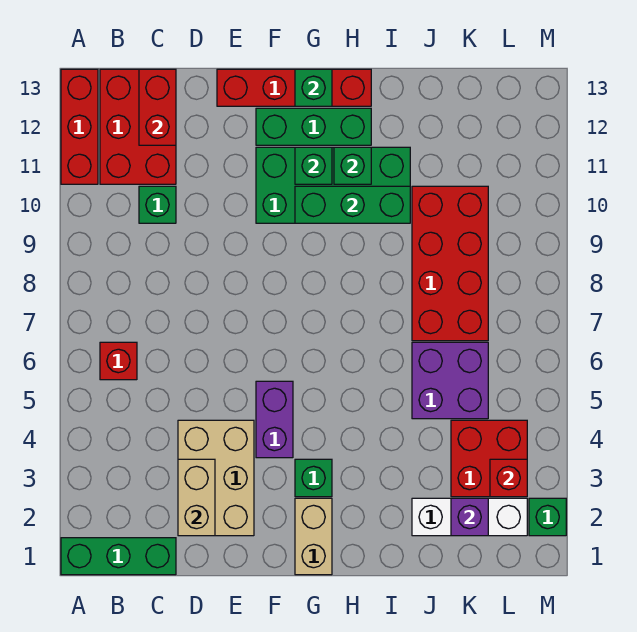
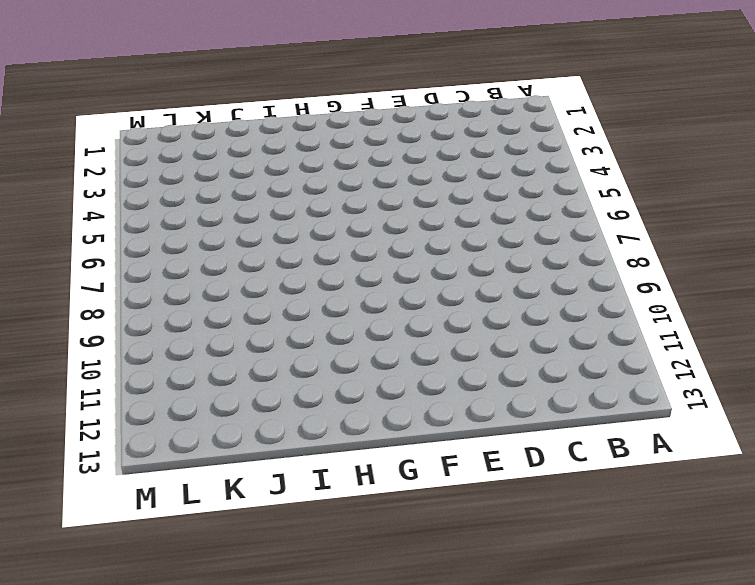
none -> green brick A1:C1 level 1
none -> red brick A11:A13 level 1
none -> red brick B6 level 1

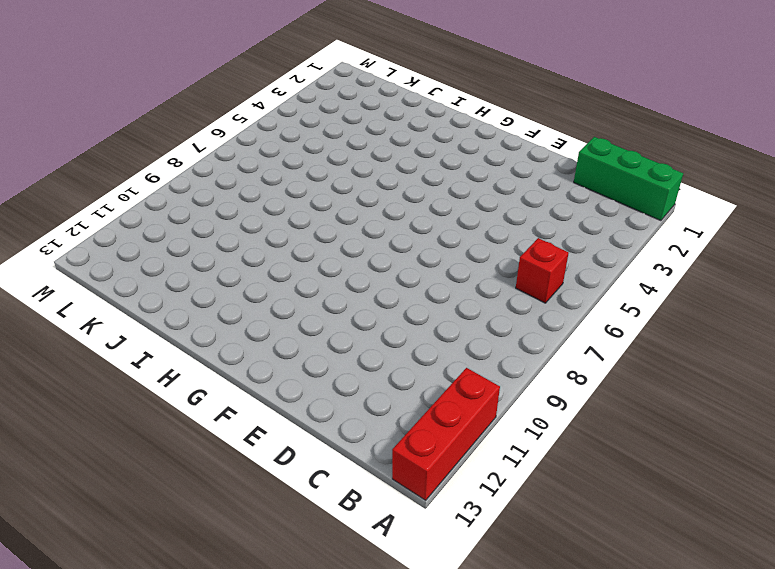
none -> red brick B11:C13 level 1
none -> green brick C10 level 1
none -> tan brick D2:E4 level 1

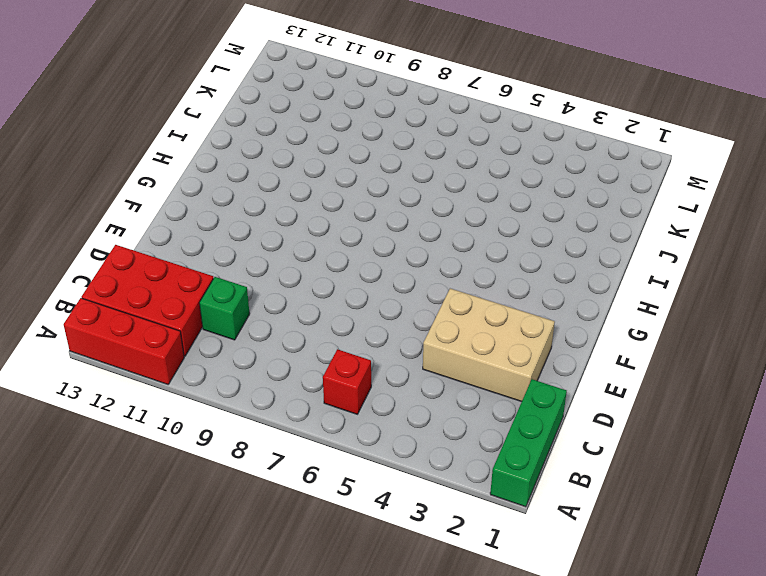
none -> red brick E13:H13 level 1
none -> purple brick F4:F5 level 1
none -> green brick F10:I11 level 1

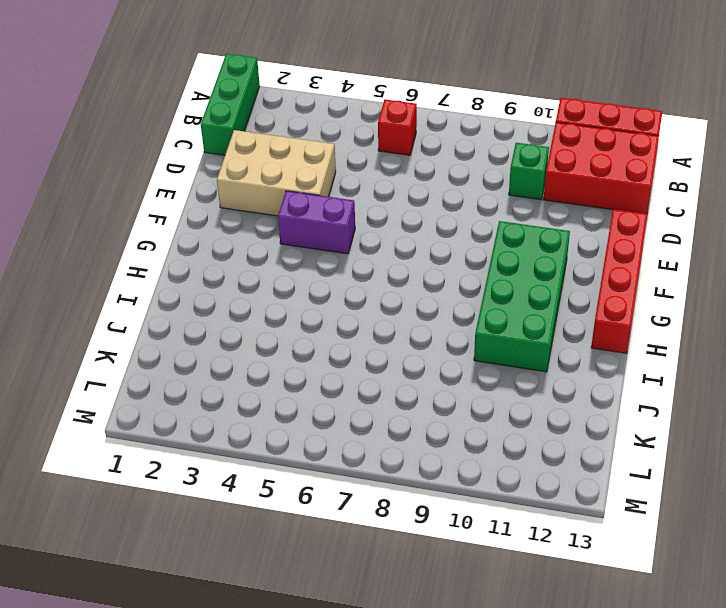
none -> green brick F12:H12 level 1
none -> tan brick G1:G2 level 1
none -> green brick G3 level 1

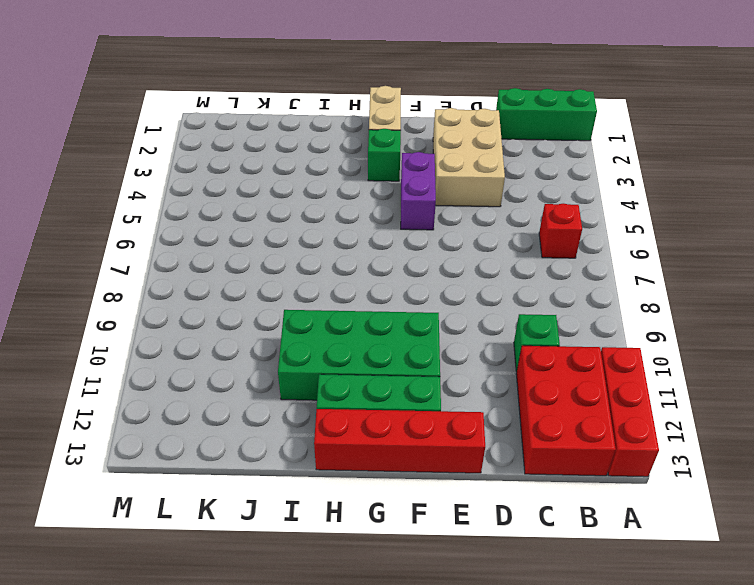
none -> white brick J2:L2 level 1
none -> purple brick J5:K6 level 1
none -> red brick J7:K10 level 1

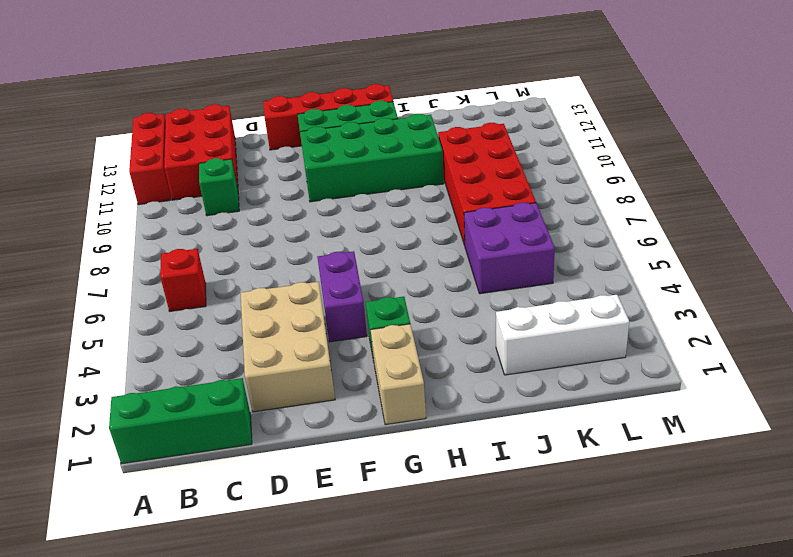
none -> red brick K3:L4 level 1
none -> green brick M2 level 1
none -> red brick C12:C13 level 2

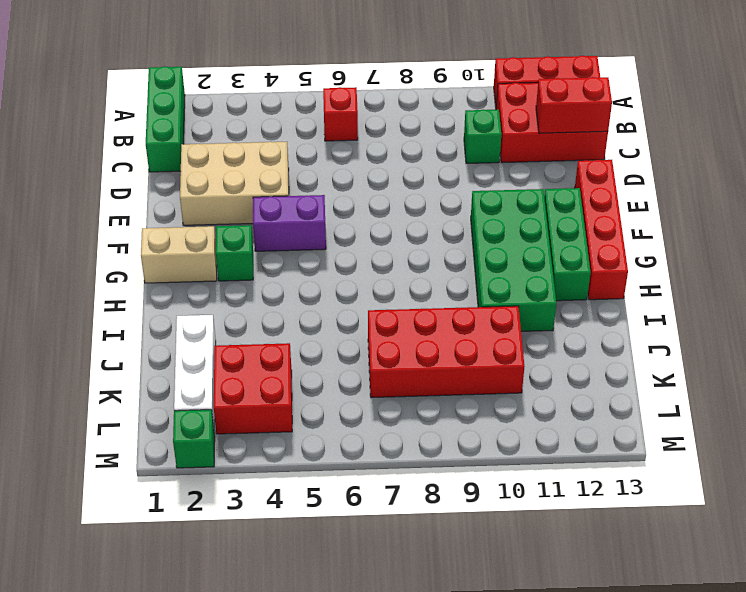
none -> purple brick J5:K6 level 1
none -> tan brick D2:D3 level 2
none -> green brick G10:I10 level 2

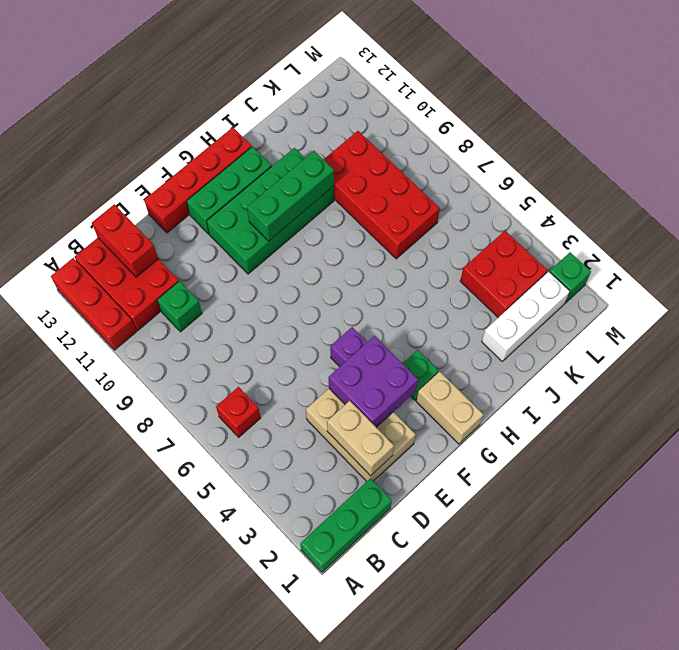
purple brick E3:F4 level 2 -> purple brick J5:K6 level 1
none -> green brick G11 level 2
none -> green brick G13 level 2
none -> green brick H11 level 2

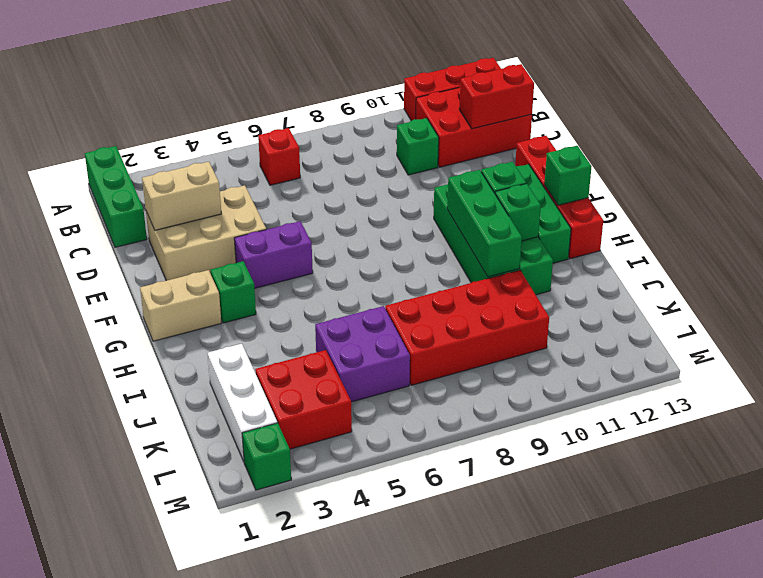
none -> purple brick K2 level 2
none -> red brick L3 level 2

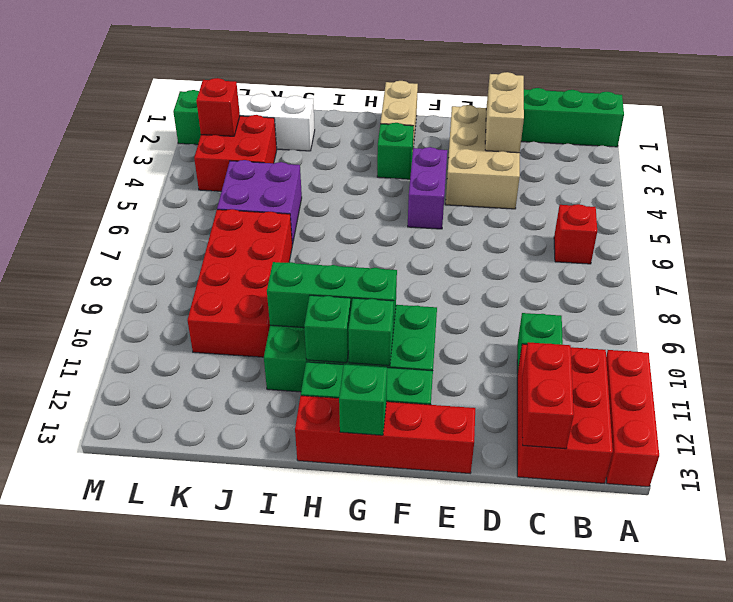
none -> purple brick K2 level 2

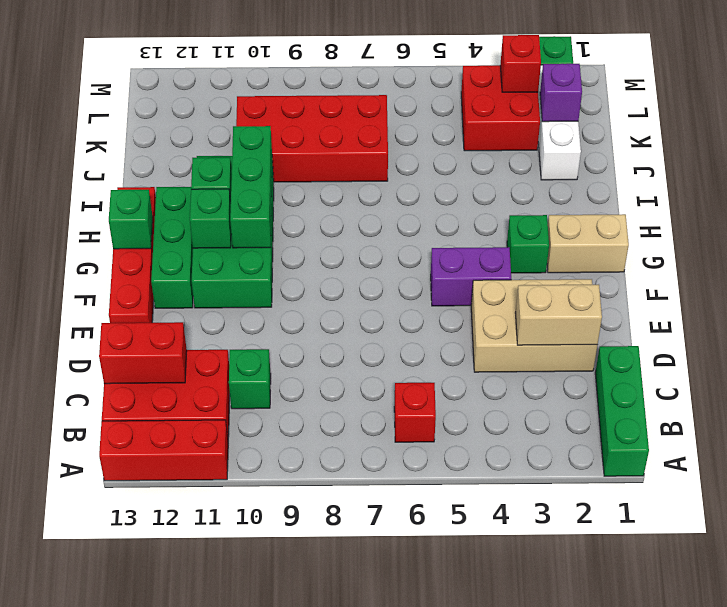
none -> purple brick J5:K6 level 1

